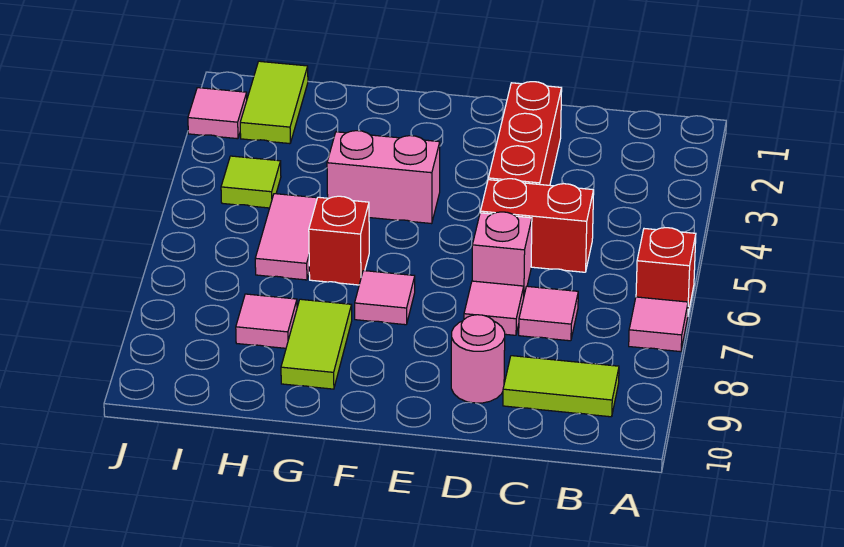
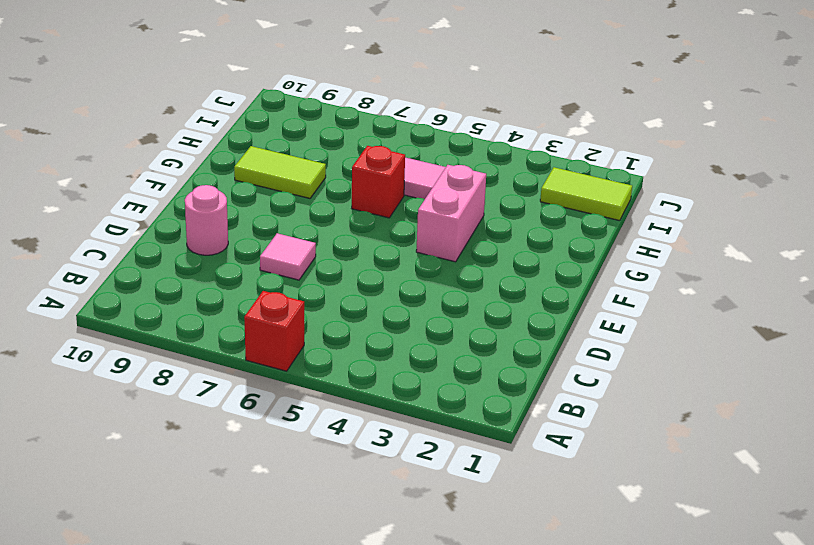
none -> pink tile A7 level 1
none -> lime tile B9:C9 level 1
none -> red brick C5:D5 level 1

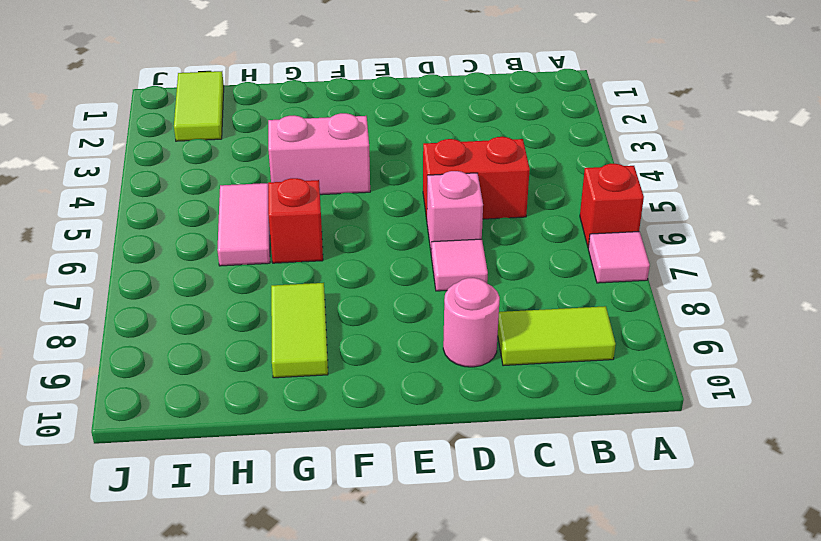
none -> pink tile C7 level 1
none -> red brick D2:D4 level 1
none -> pink tile F7 level 1

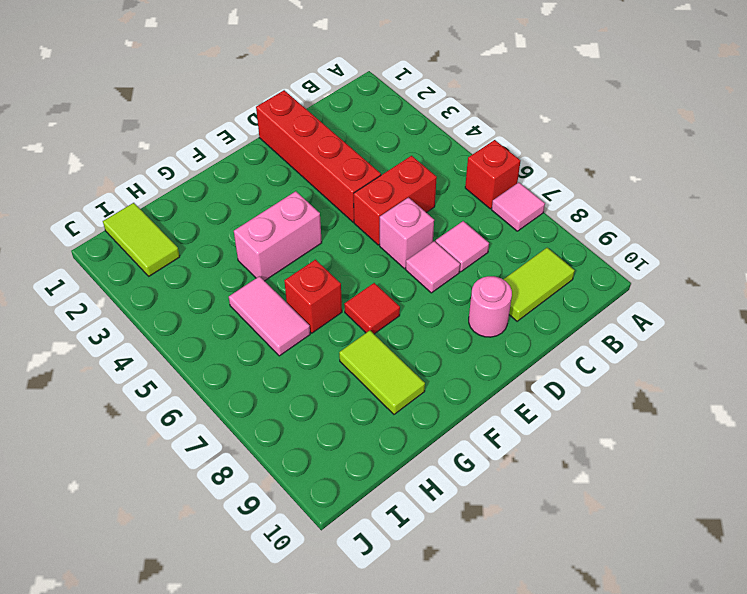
red brick D1:D4 level 1 -> red brick D2:D4 level 1
red tile F7 level 1 -> pink tile F7 level 1
none -> pink tile H8 level 1
none -> lime tile I4 level 1
none -> pink tile J2 level 1

